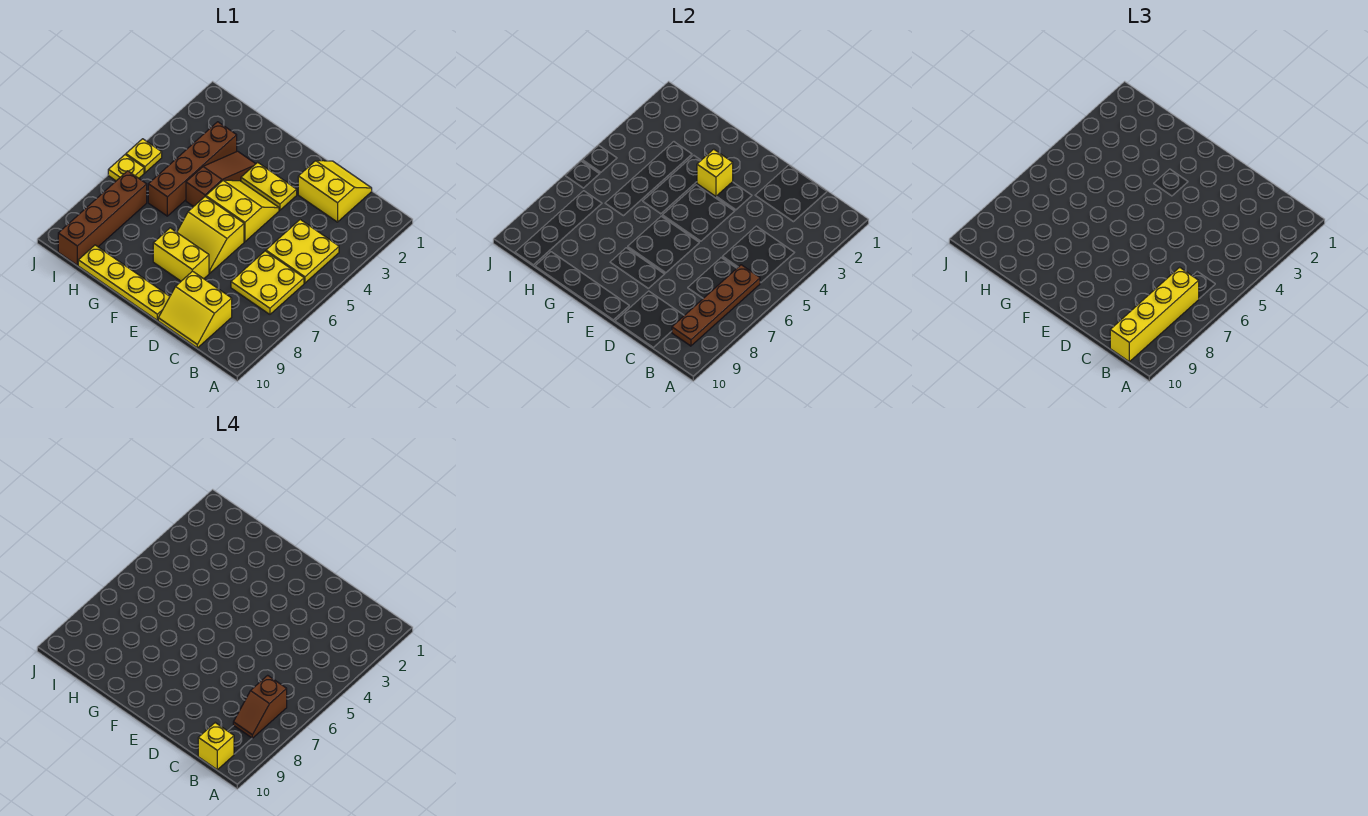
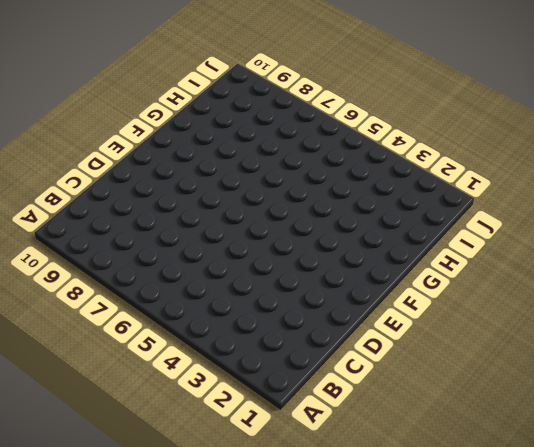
none -> yellow plate B4:C5 level 1
none -> yellow plate B6:C7 level 1
none -> yellow slope C1:D2 level 1 top 2

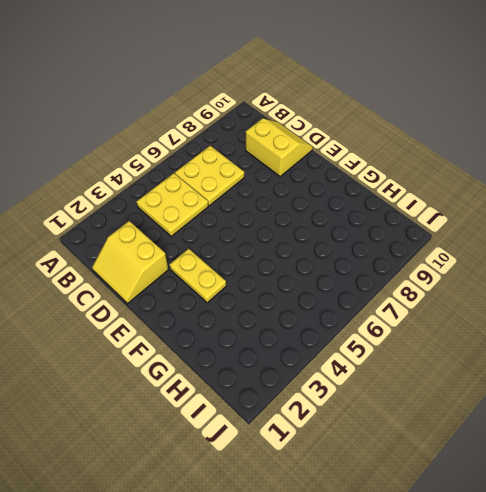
none -> yellow slope E4:F5 level 1 top 5
none -> yellow slope E6:F7 level 1 top 6
none -> yellow brick E8:F8 level 1

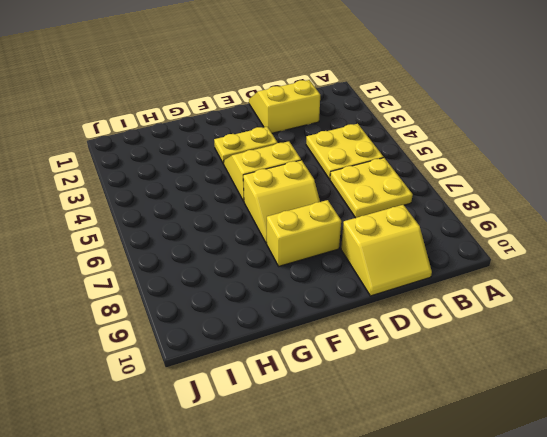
none -> yellow plate E10:H10 level 1
none -> brown slope G3:G5 level 1 top 5
none -> brown brick H3:H6 level 1

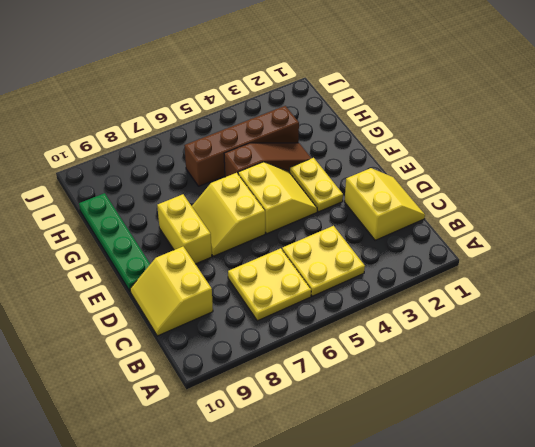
green plate E10:H10 level 1 -> yellow plate E10:H10 level 1
none -> brown brick I7:I10 level 1
none -> yellow plate J5 level 1
none -> yellow plate J6 level 1

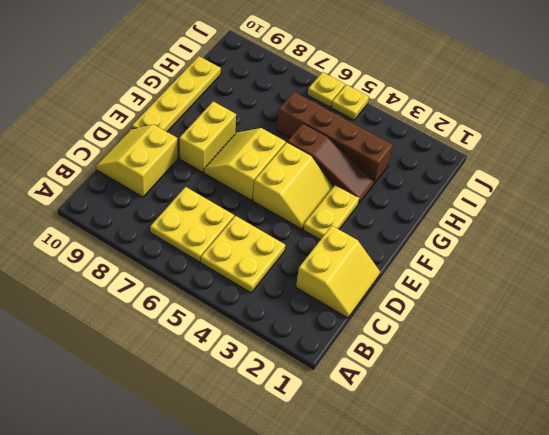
none -> brown brick I7:I10 level 1
none -> brown plate B6:B9 level 2
none -> yellow brick F3 level 2

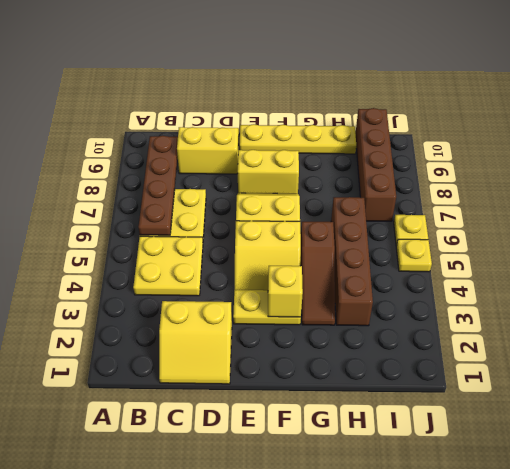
none -> yellow brick B7:B10 level 3
none -> brown slope B7:B8 level 4 top 7
none -> yellow brick B10 level 4

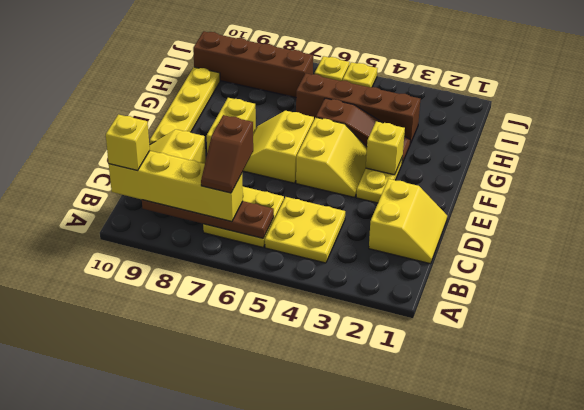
brown slope B7:C7 level 4 top C -> brown slope B7:B8 level 4 top 7

